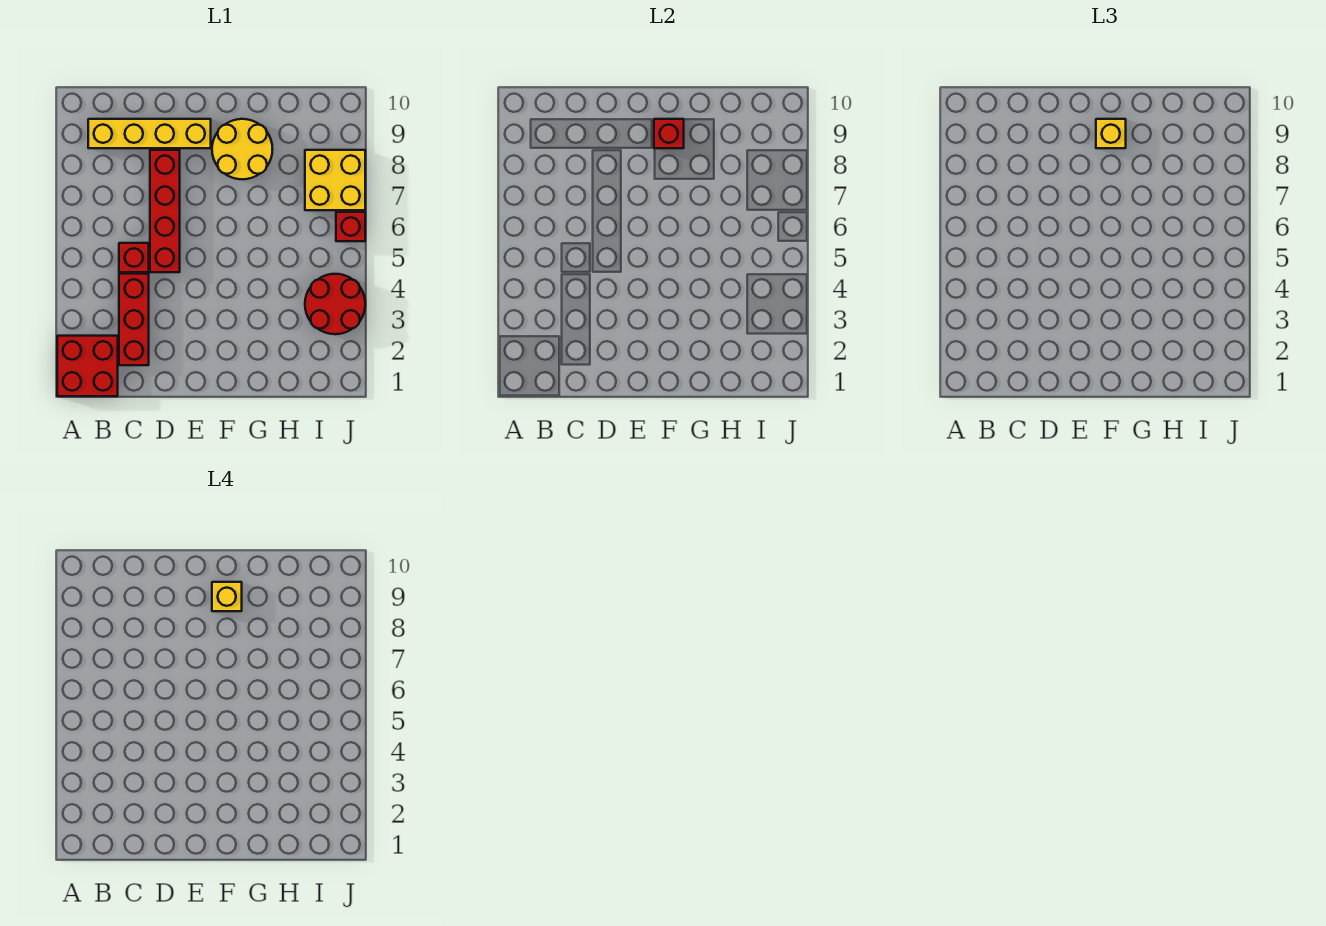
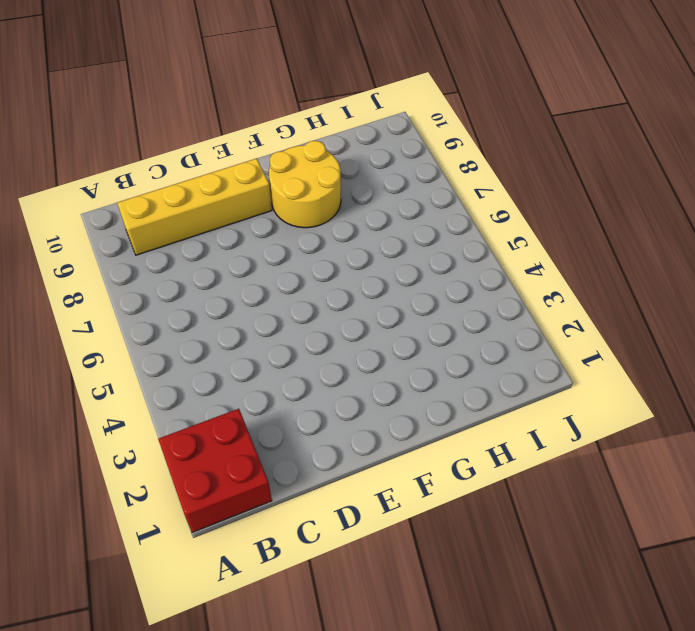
none -> red brick C2:C4 level 1
none -> red brick C5 level 1
none -> red brick D5:D8 level 1

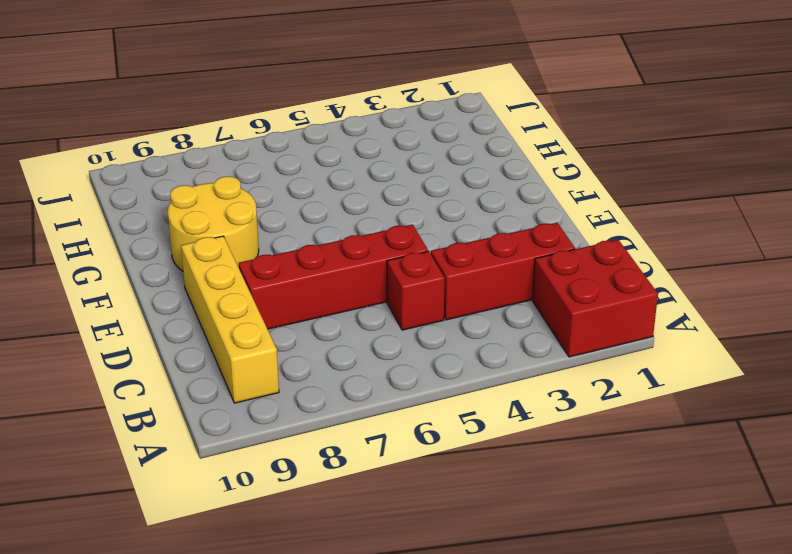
none -> red round brick I3:J4 level 1
none -> yellow brick I7:J8 level 1
none -> red brick J6 level 1

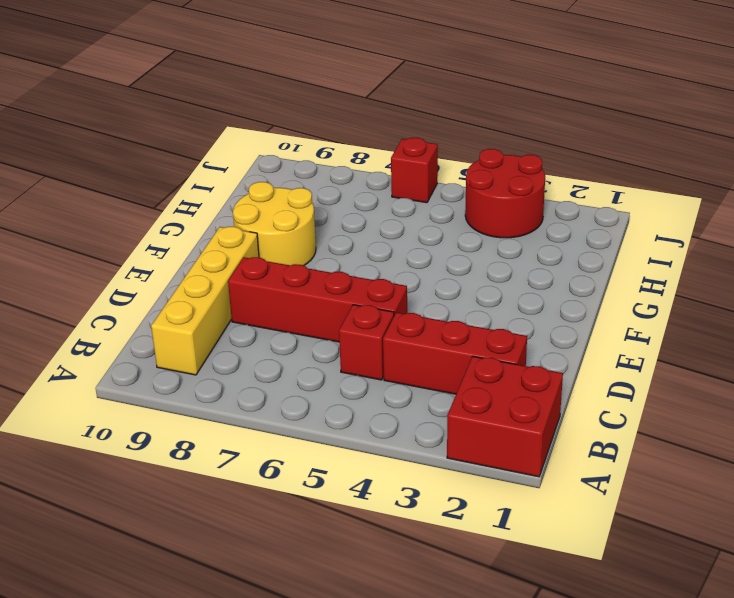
none -> yellow brick I7:J8 level 1
none -> red brick F9 level 2
none -> yellow brick F9 level 3

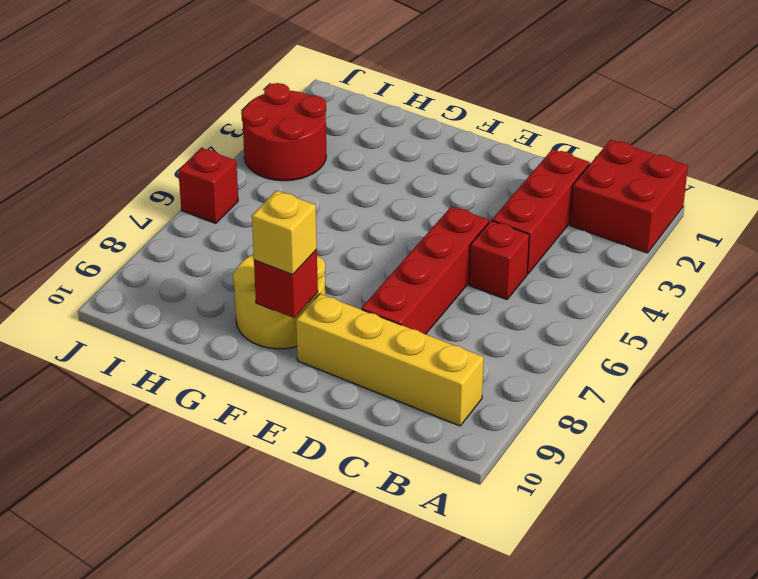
none -> yellow brick I7:J8 level 1
none -> yellow brick F9 level 4

